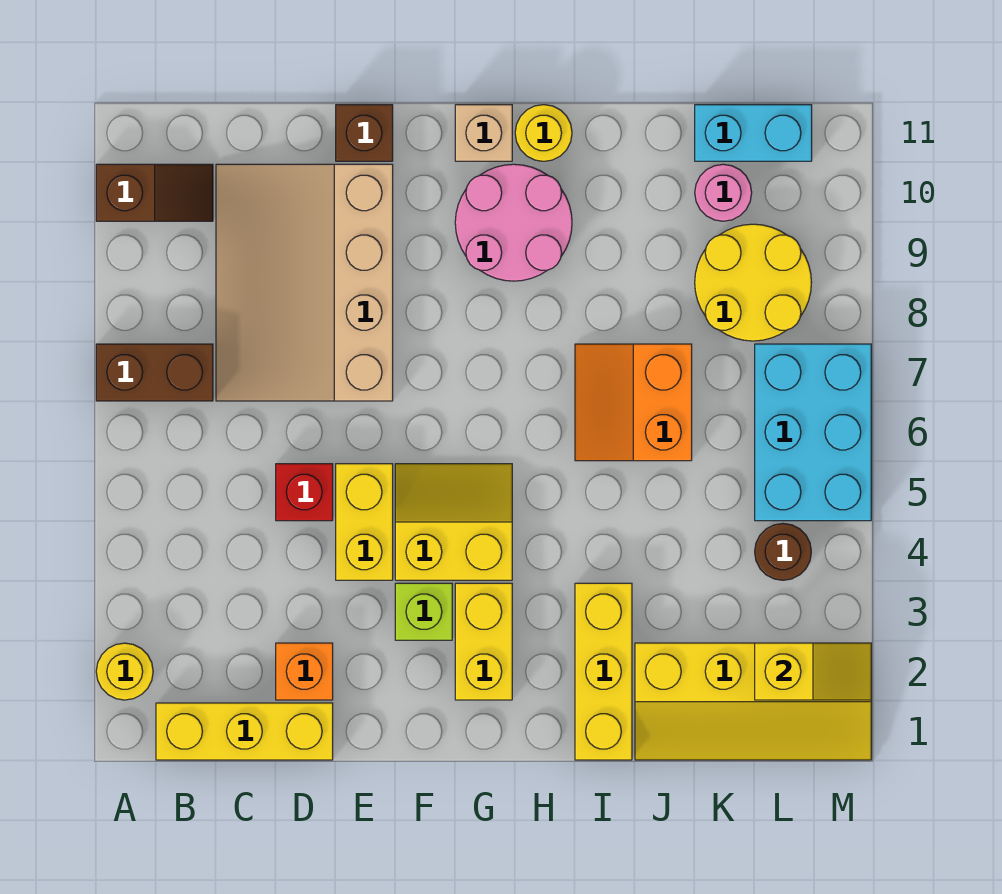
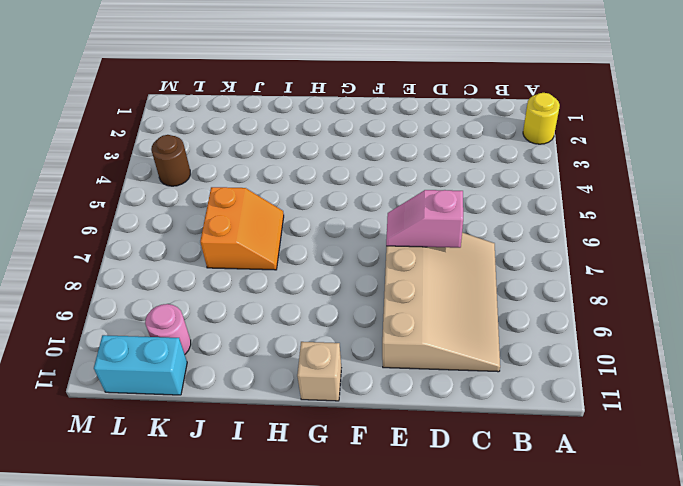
pink slope D7:E7 level 2 top D -> none
none -> brown brick A7:B7 level 1
none -> brown slope A10:B10 level 1 top A
none -> yellow brick B1:D1 level 1

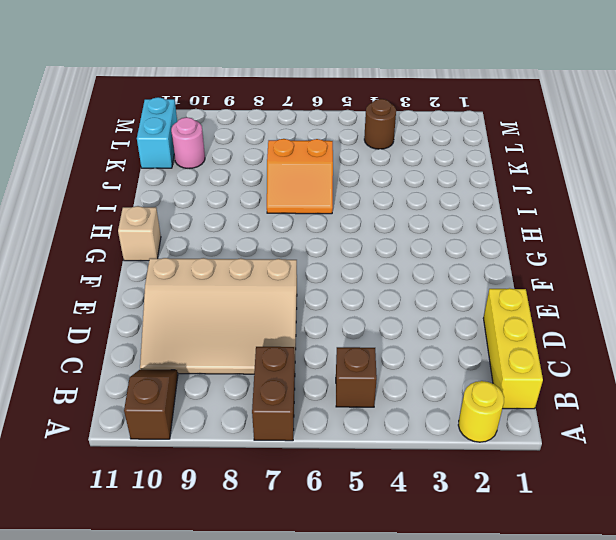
brown brick B5 level 1 -> brown brick E11 level 1
none -> orange brick D2 level 1
none -> red brick D5 level 1
none -> yellow brick E4:E5 level 1

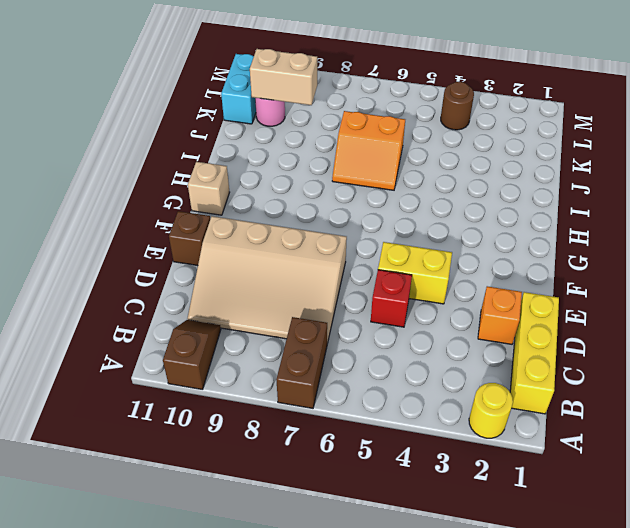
tan brick K9:K10 level 2 -> none
none -> lime brick F3 level 1
none -> yellow slope F4:G5 level 1 top 4
none -> yellow brick G2:G3 level 1

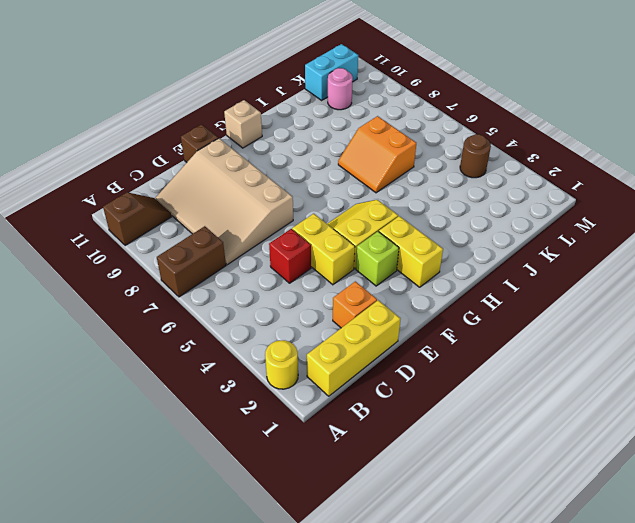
none -> pink round brick G9:H10 level 1
none -> yellow round brick H11 level 1
none -> yellow brick I1:I3 level 1

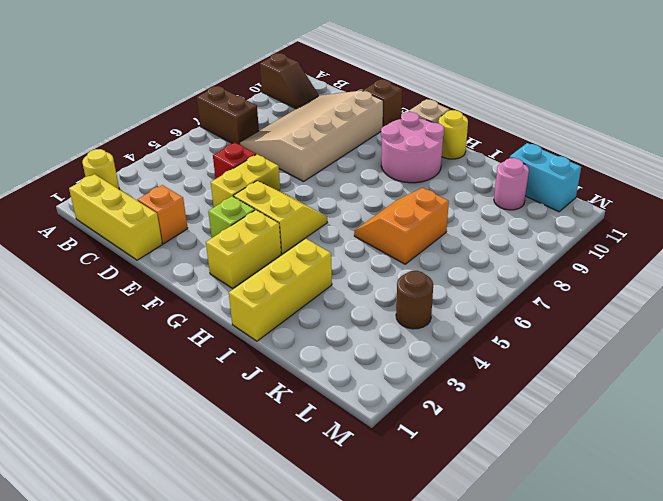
none -> yellow slope J1:M2 level 1 top 2
none -> yellow round brick K8:L9 level 1
none -> cyan brick L5:M7 level 1

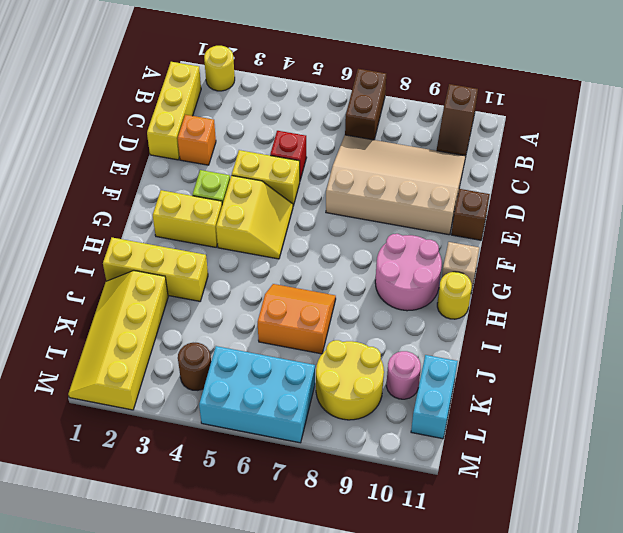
none -> yellow slope L2:M2 level 2 top L

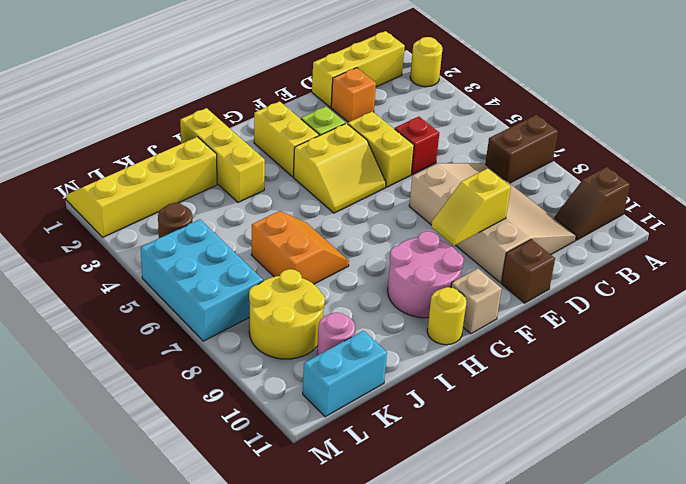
yellow slope E9:F9 level 2 top E -> yellow slope L2:M2 level 2 top L

